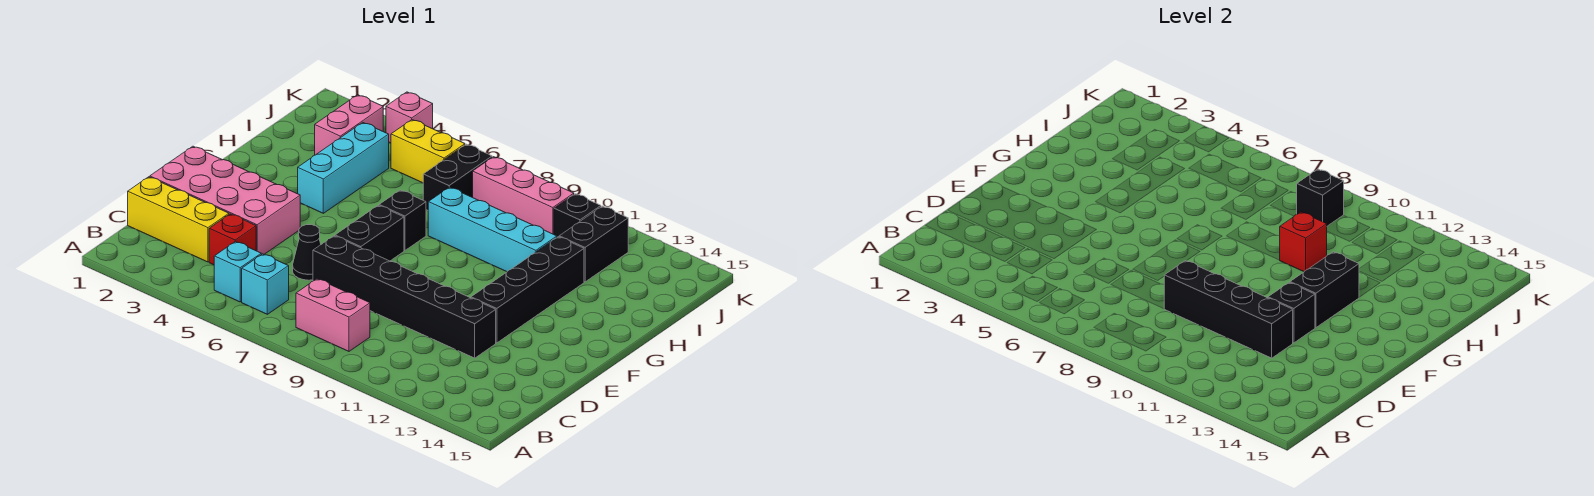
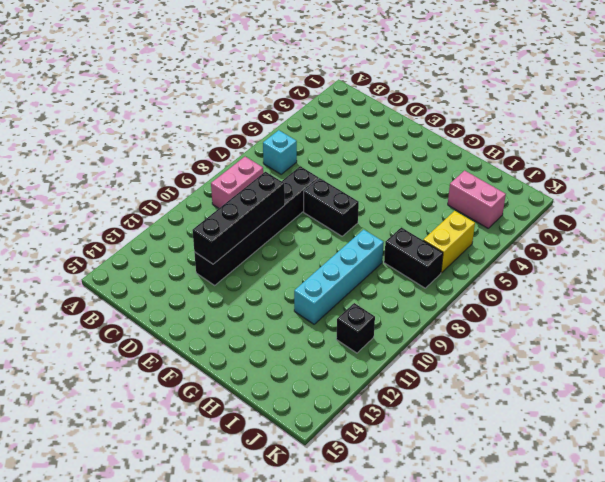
none -> cyan brick B5 level 1
none -> yellow brick C1:C3 level 1
none -> red brick C4 level 1

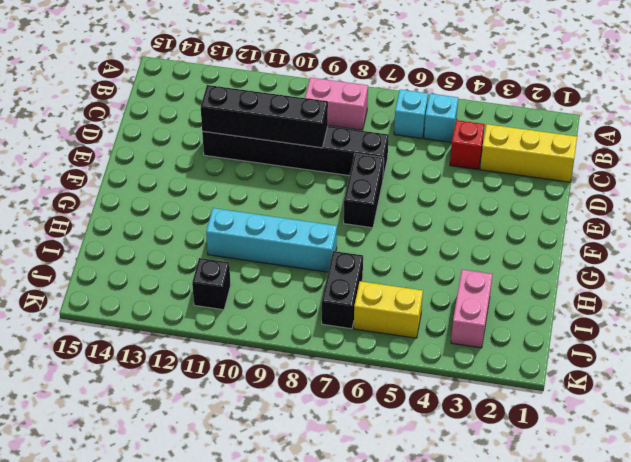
none -> pink brick D1:E4 level 1
none -> black cone D6 level 1
none -> black brick E12:H12 level 1

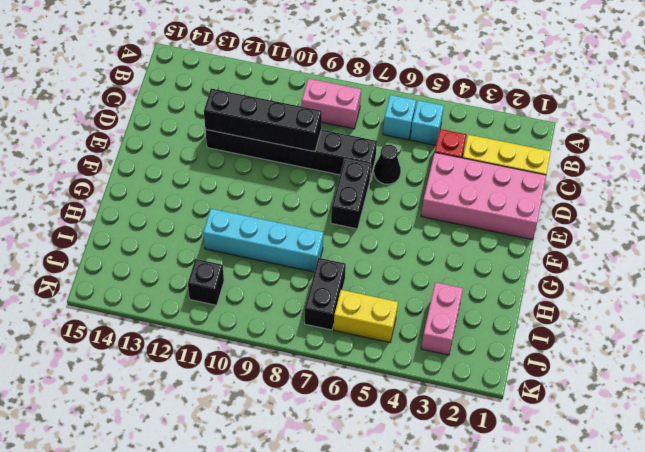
none -> black brick E12:H12 level 1
none -> cyan brick G4:I4 level 1
none -> black brick G7 level 1

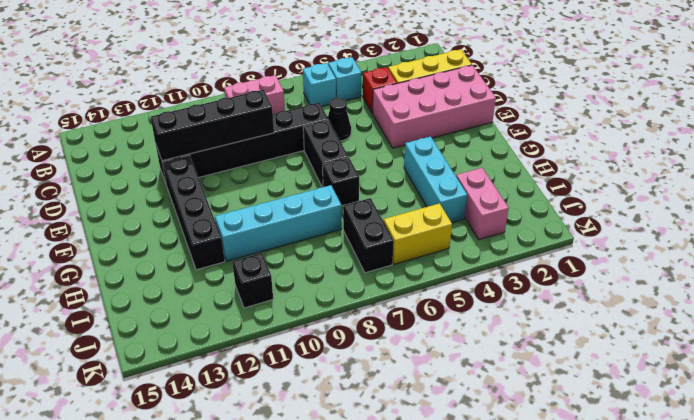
none -> black brick I12:J12 level 1
none -> pink brick J8:J10 level 1
none -> pink brick K4 level 1

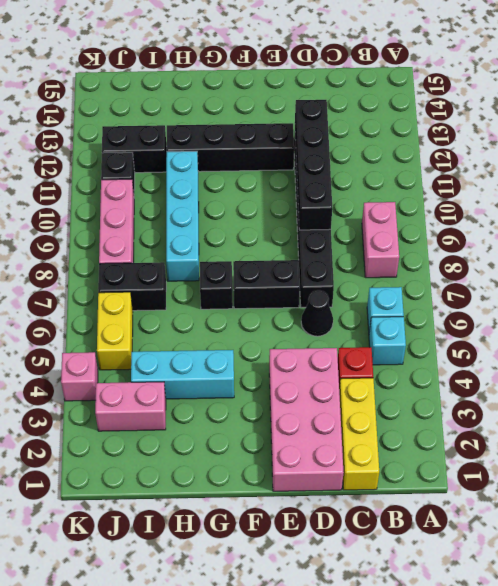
none -> black brick E12 level 2
none -> black brick F12:G12 level 2
none -> red brick H10 level 2

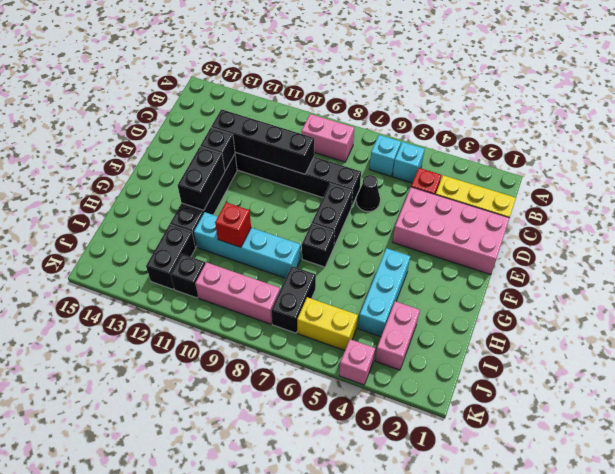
none -> black brick J9 level 2

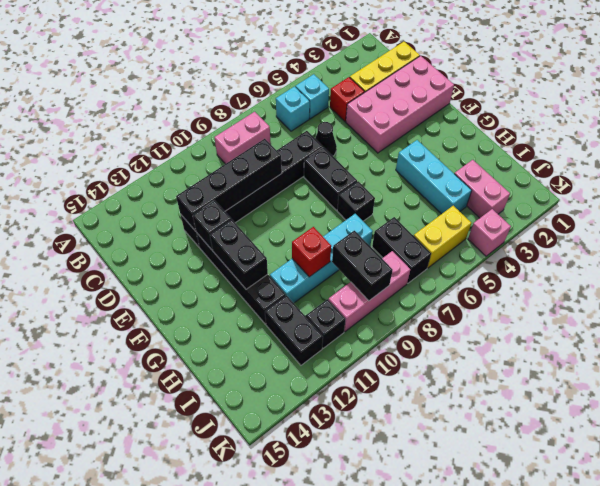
black brick I9:J9 level 2 -> black brick J9 level 2

